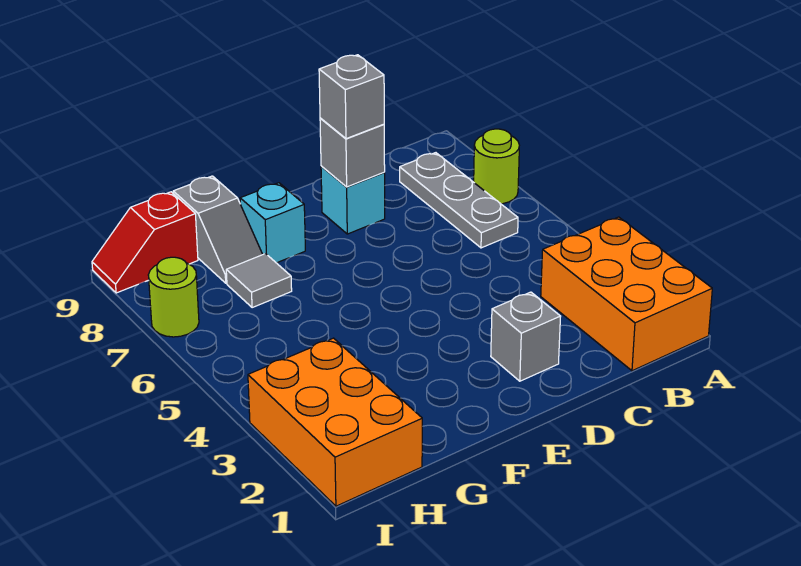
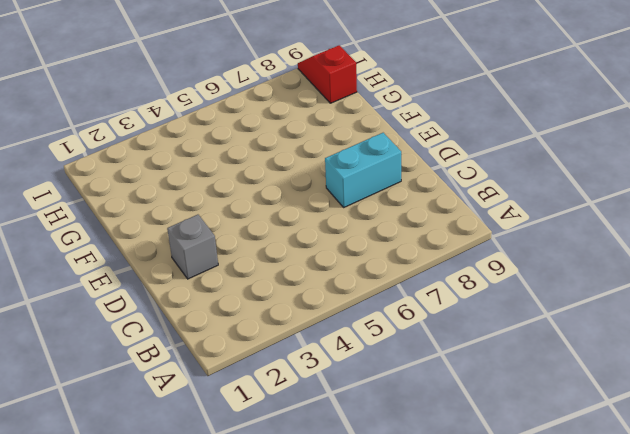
cyan brick D7:D8 level 1 -> cyan brick D8 level 1
none -> orange brick A1:B3 level 1
none -> lime round brick A7 level 1
none -> grey plate B6:B8 level 1

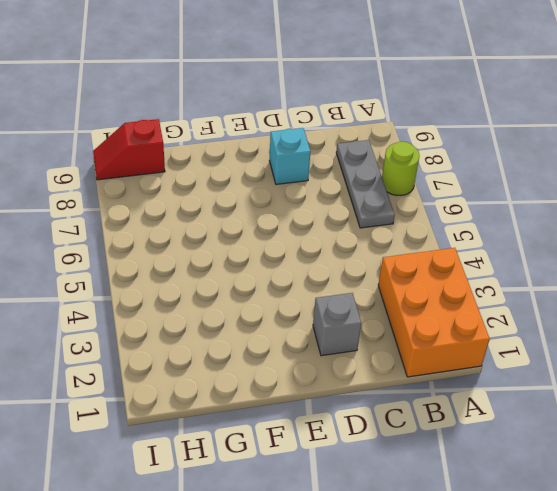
none -> cyan brick F8 level 1
none -> grey tile G7 level 1
none -> grey slope G8:G9 level 1 top 9

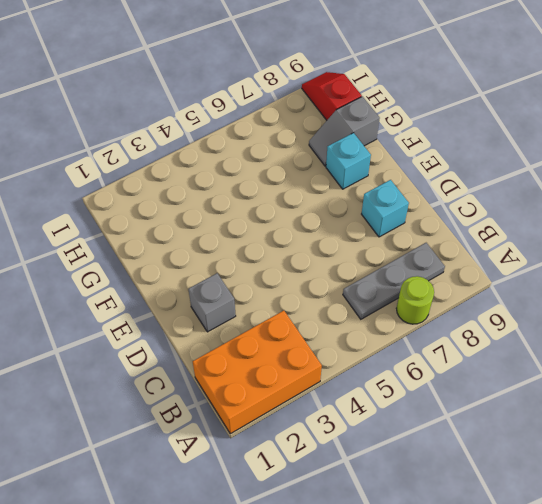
none -> grey tile G7 level 1
none -> orange brick H1:I3 level 1
none -> lime round brick I7 level 1

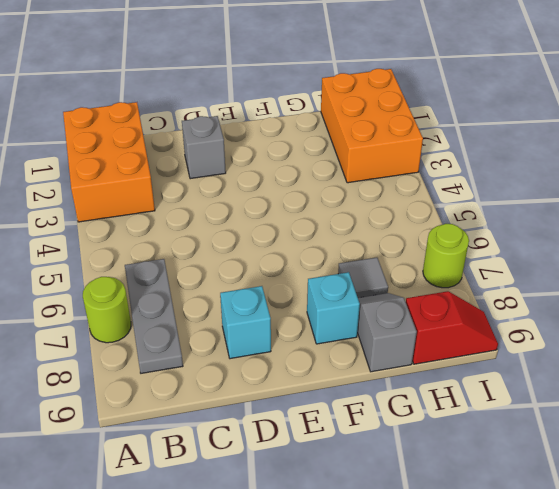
none -> grey brick D8 level 2
none -> grey brick D8 level 3

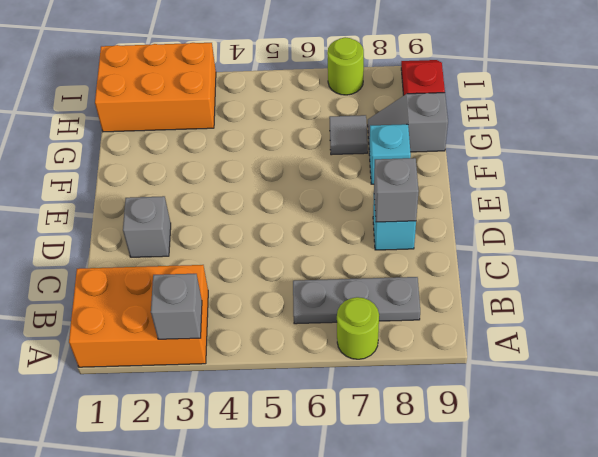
grey brick A3 level 2 -> grey brick D8 level 3

